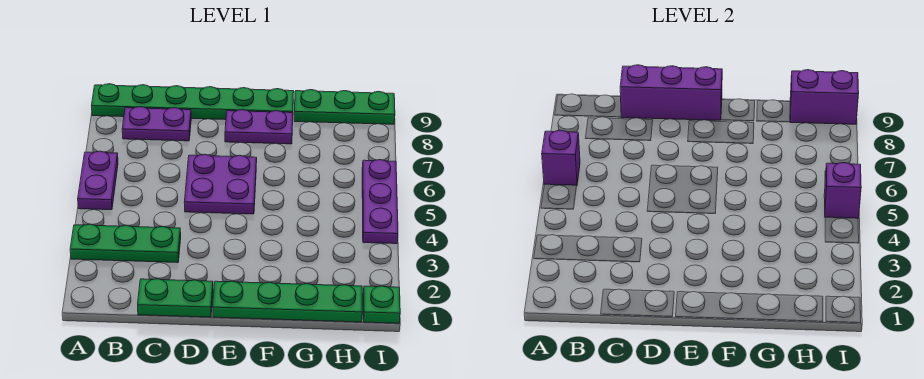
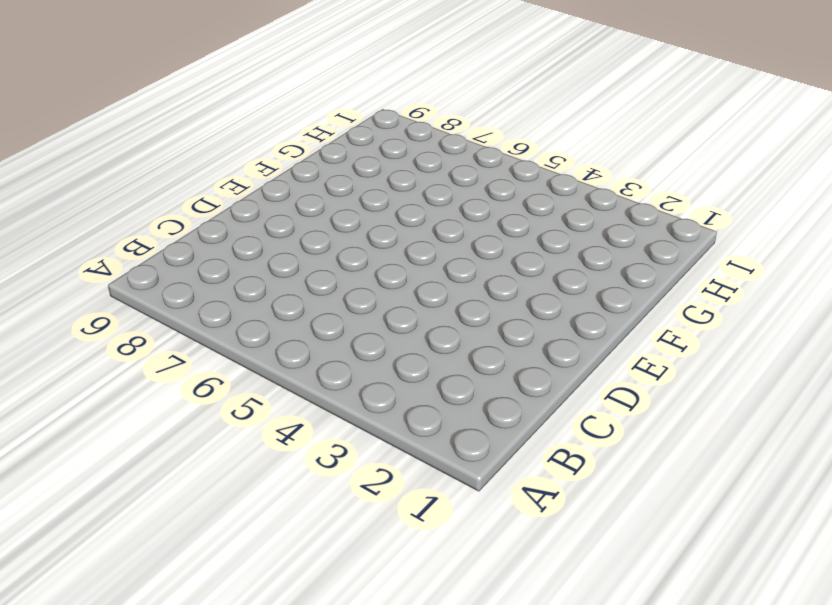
none -> green plate A3:C3 level 1
none -> purple plate A5:A6 level 1
none -> green plate A9:F9 level 1

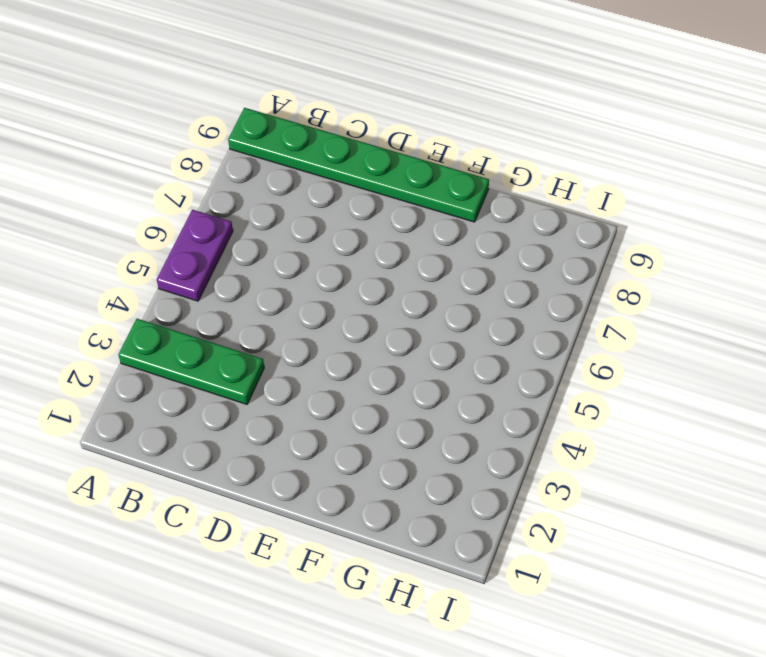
none -> purple plate B8:C8 level 1
none -> green plate C1:D1 level 1
none -> purple plate D5:E6 level 1

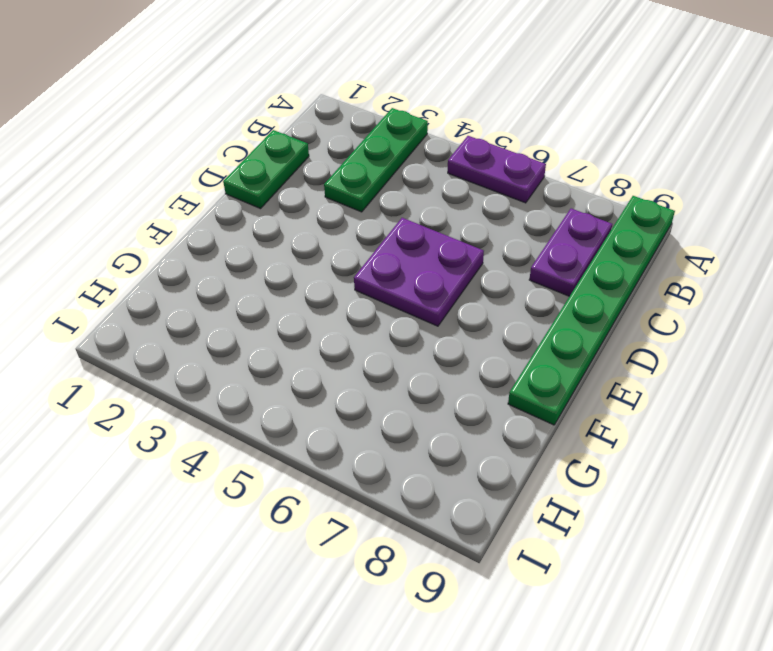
none -> green plate E1:H1 level 1
none -> purple plate E8:F8 level 1
none -> green plate G9:I9 level 1

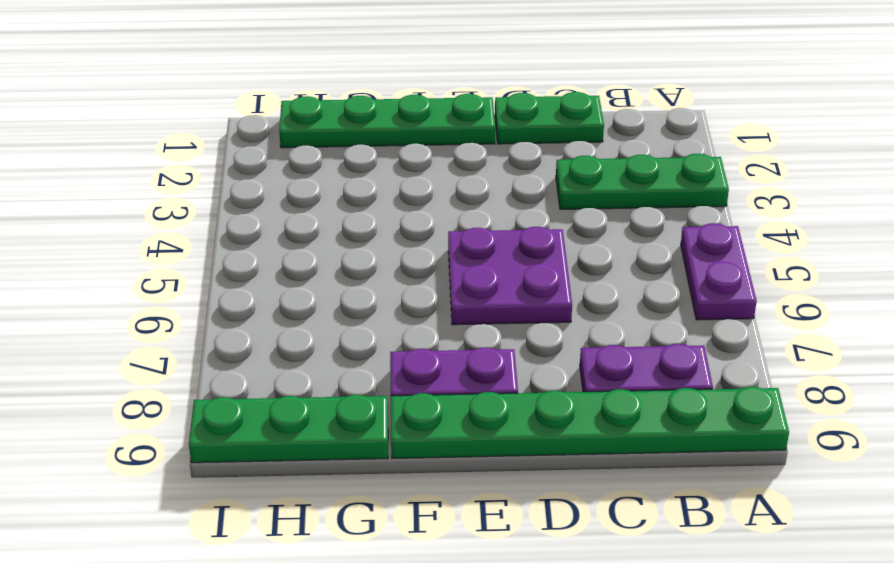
none -> green plate I1 level 1
none -> purple plate I4:I6 level 1
none -> purple brick A6 level 2

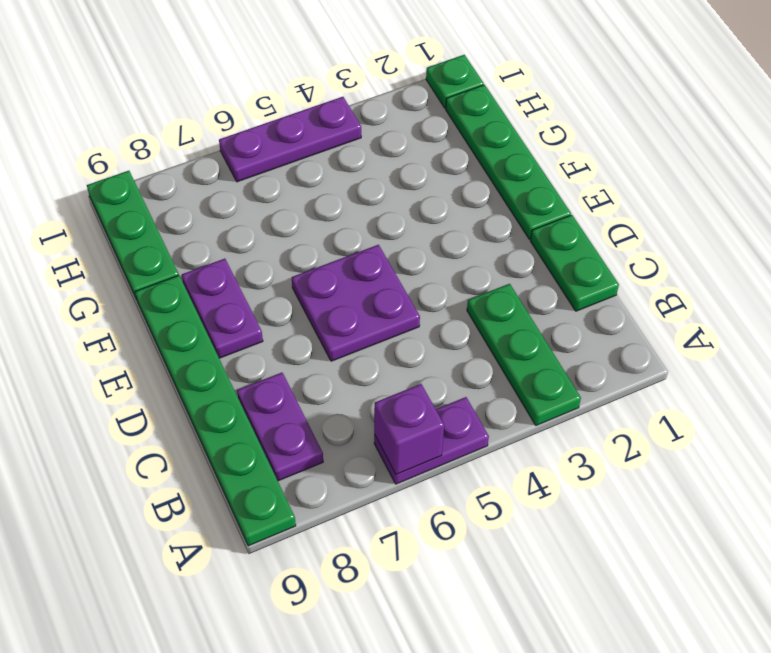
none -> purple brick C9:E9 level 2
none -> purple brick H9:I9 level 2
none -> purple brick I5 level 2

